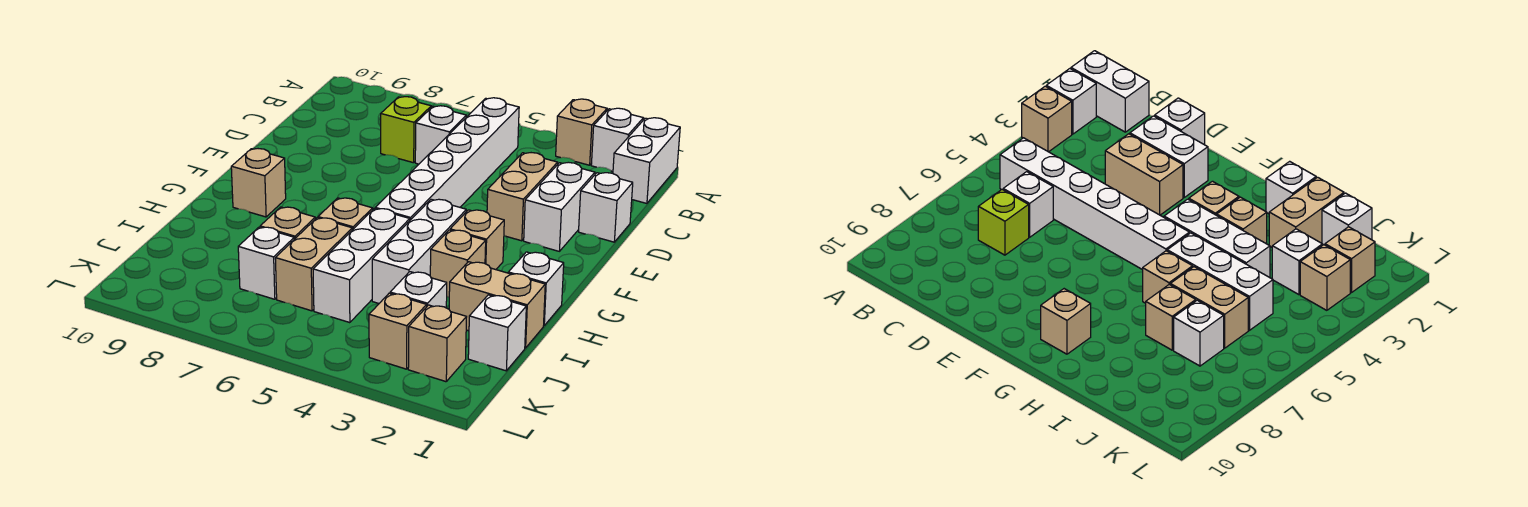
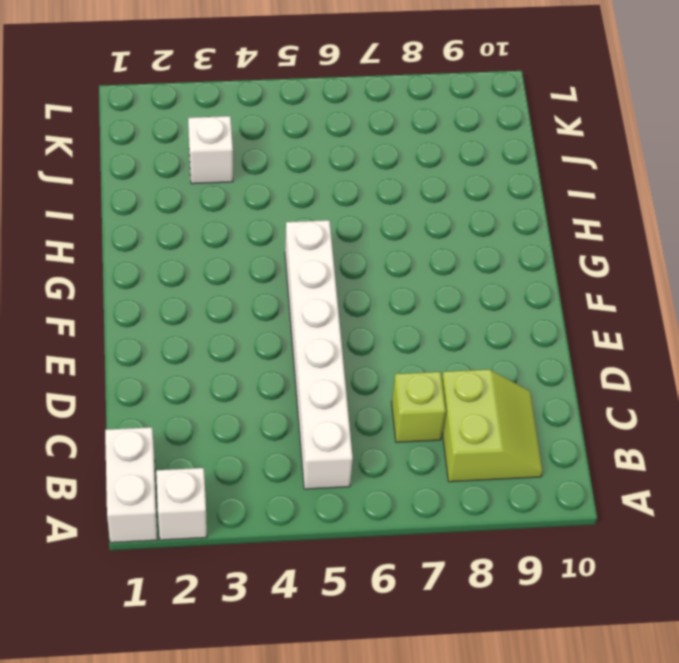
lime slope B8:C9 level 1 top 8 -> none
none -> tan brick A3 level 1
none -> white brick C6 level 1
none -> white brick D1 level 1

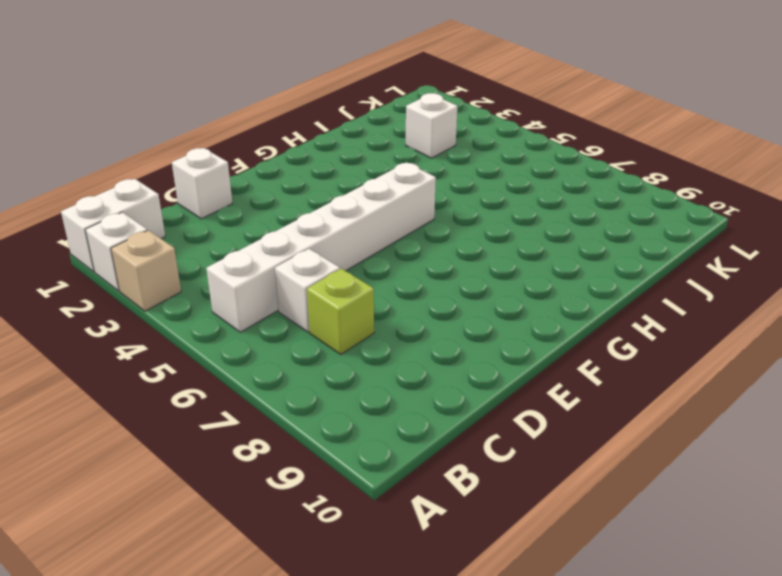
none -> white brick D2:E2 level 1
none -> tan brick D3:E3 level 1
none -> tan brick G3 level 1

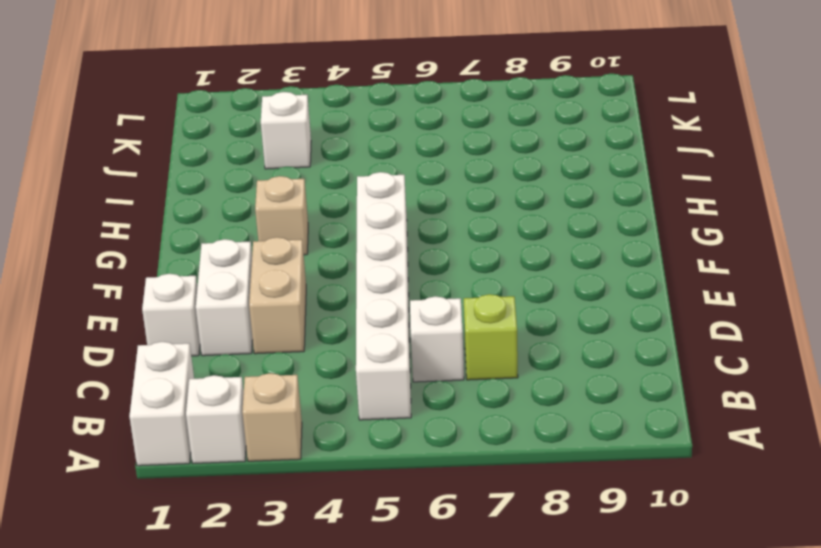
none -> white brick G4:I4 level 1
none -> tan brick G9 level 1
none -> white brick H1 level 1

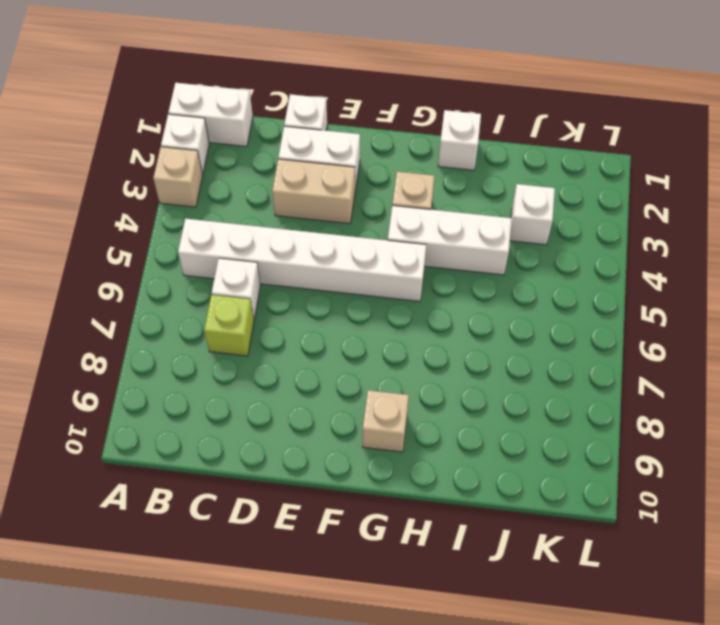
none -> tan brick H3 level 1
none -> white brick H5:J5 level 1
none -> tan brick H6 level 1

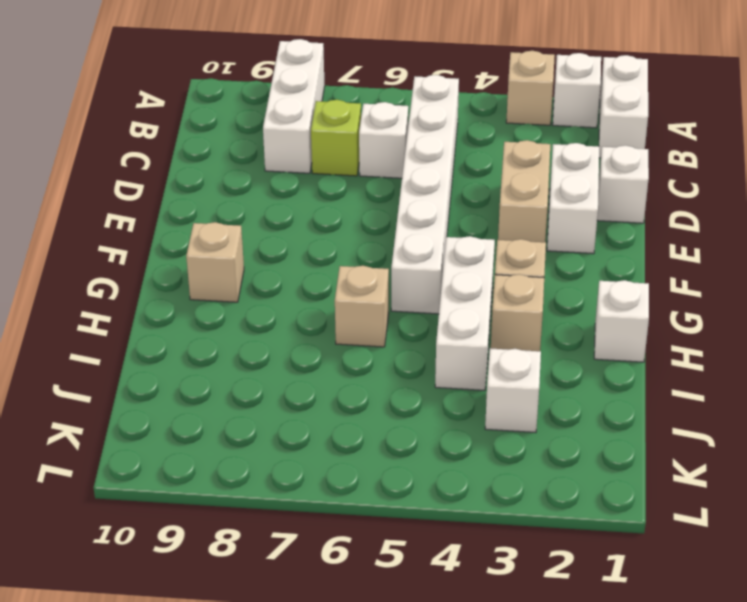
white brick A8:C8 level 1 -> white brick H5:J5 level 1
none -> tan brick I1:I2 level 1
none -> tan brick I6:J6 level 1
none -> tan brick I7 level 1

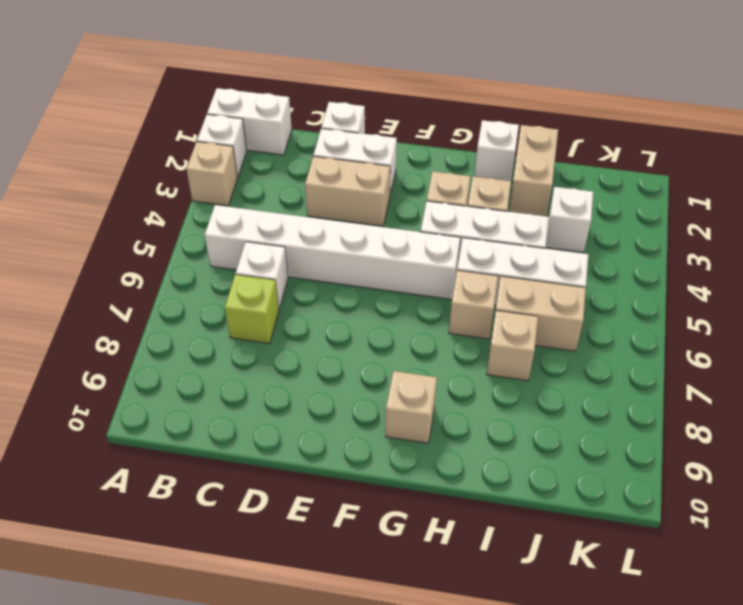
none -> white brick J1 level 1
none -> white brick J7 level 1
none -> tan brick K2 level 1

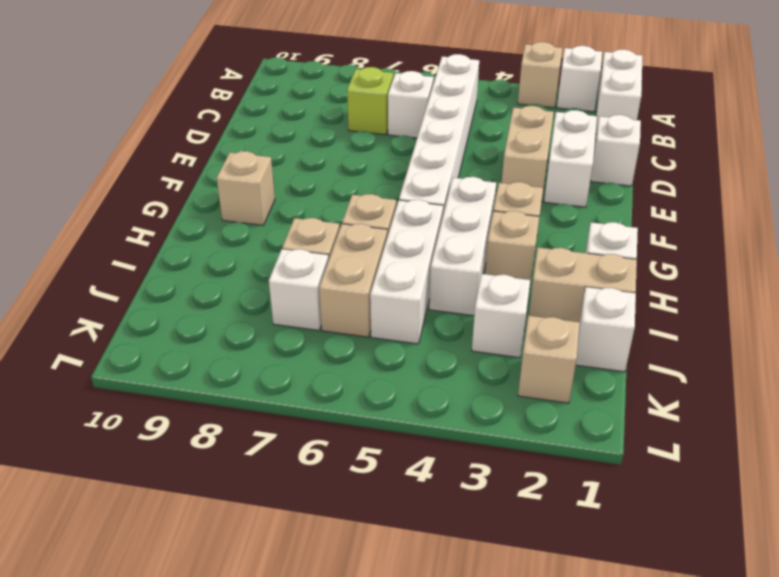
none -> tan brick K3 level 1

